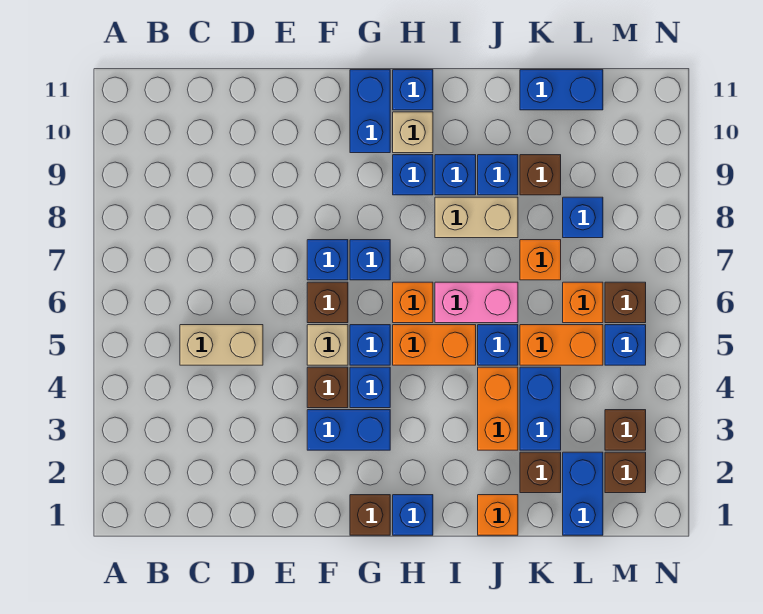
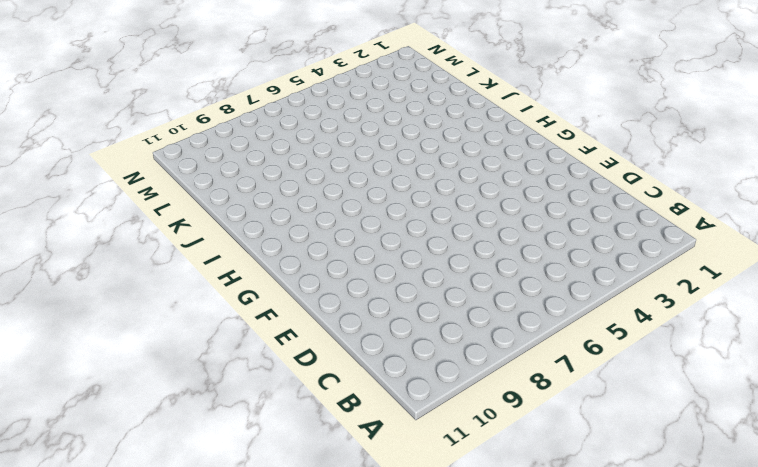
none -> tan brick C5:D5 level 1
none -> blue brick F3:G3 level 1
none -> brown brick F4 level 1
none -> tan brick F5 level 1

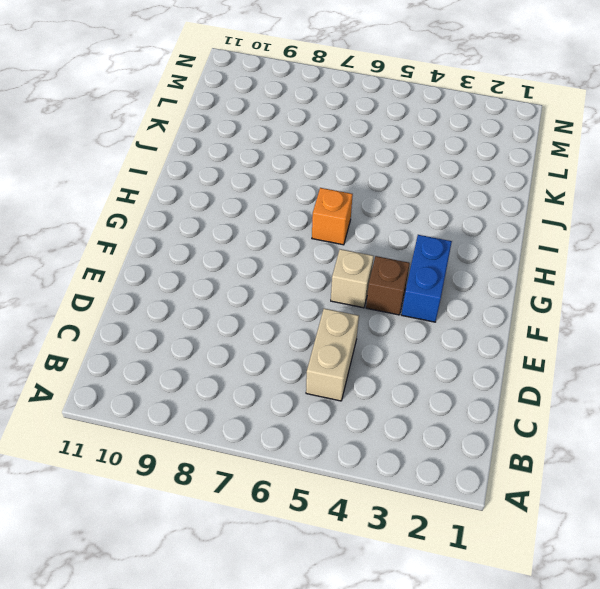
none -> brown brick F6 level 1
none -> blue brick F7 level 1
none -> brown brick G1 level 1
none -> blue brick G4 level 1

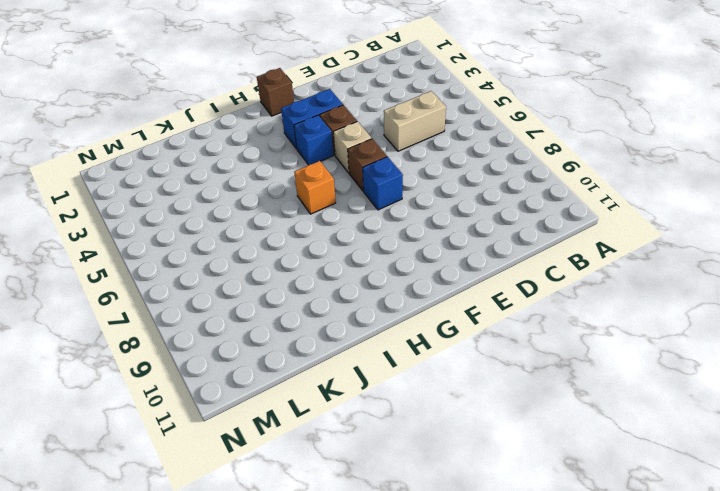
none -> blue brick G5 level 1
none -> blue brick G7 level 1
none -> blue brick G10:G11 level 1
none -> blue brick H1 level 1

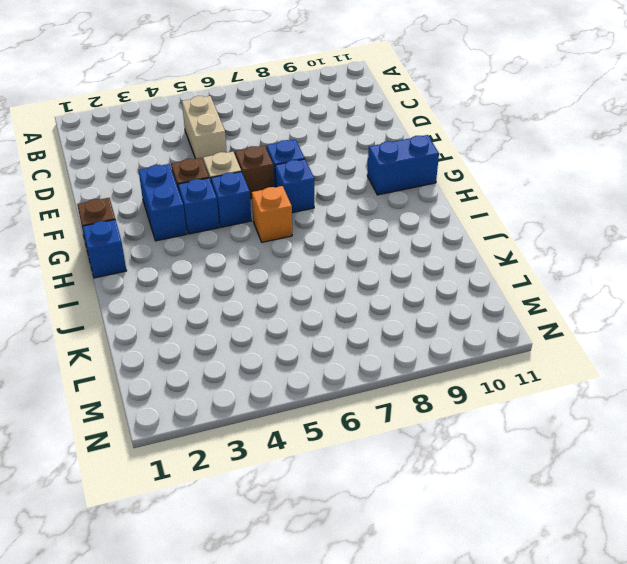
none -> orange brick H5:I5 level 1
none -> blue brick H9 level 1
none -> tan brick H10 level 1
none -> blue brick H11 level 1

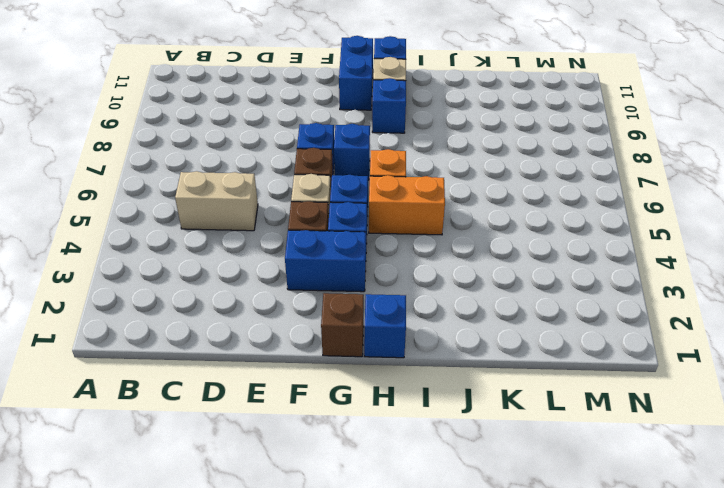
none -> pink brick I6:J6 level 1
none -> tan brick I8:J8 level 1
none -> blue brick I9 level 1
none -> orange brick J1 level 1

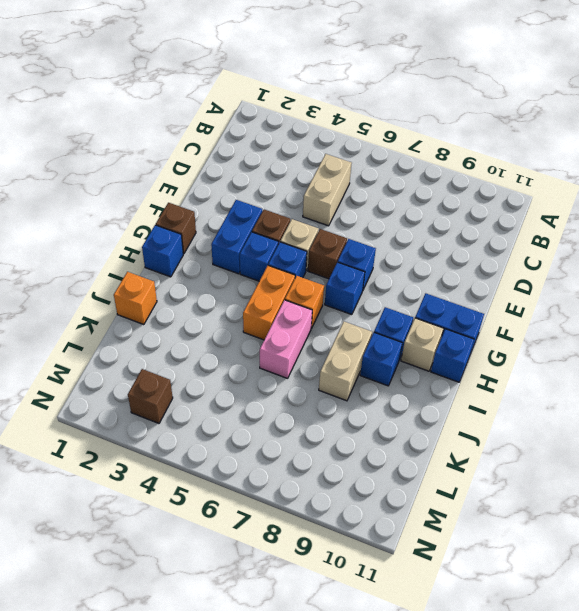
none -> orange brick J3:J4 level 1
none -> blue brick J5 level 1
none -> blue brick J9 level 1
none -> brown brick K2 level 1

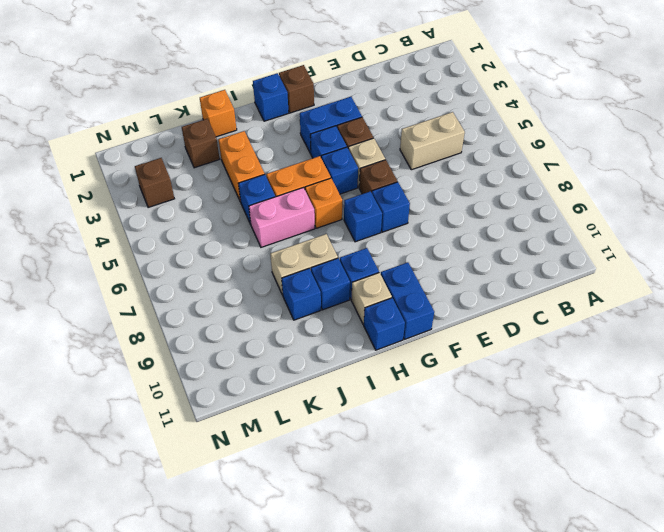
none -> blue brick K3:K4 level 1
none -> orange brick K5:L5 level 1
none -> orange brick K7 level 1
none -> brown brick K9 level 1

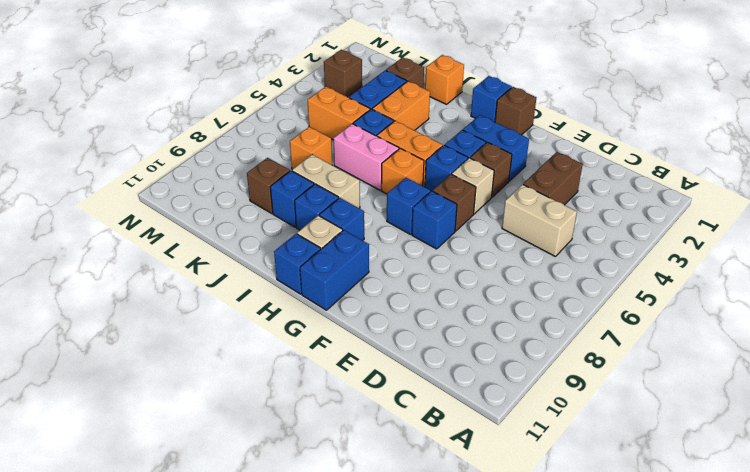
brown brick D3:D4 level 1 -> none
none -> blue brick K11:L11 level 1
none -> blue brick L1:L2 level 1
none -> orange brick L6 level 1
none -> blue brick L8 level 1

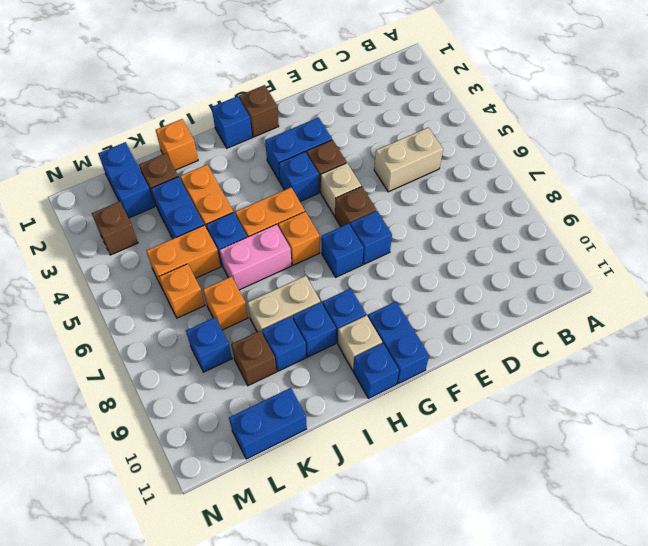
none -> blue brick G5 level 1
none -> brown brick M2 level 1
none -> blue brick M5 level 1
none -> brown brick M6 level 1

